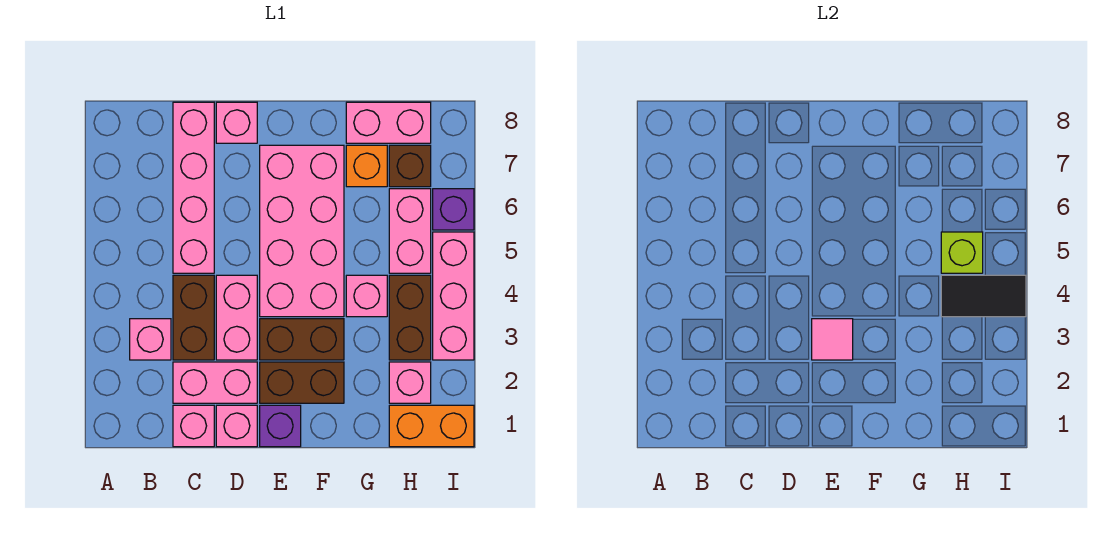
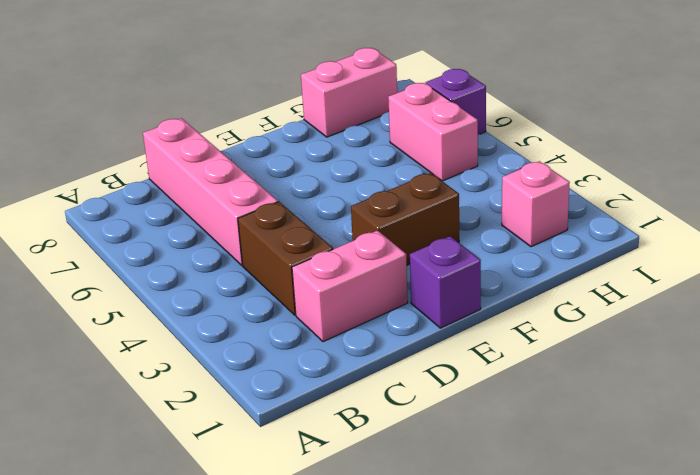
none -> pink brick B3 level 1
none -> pink brick C1 level 1
none -> pink brick D1 level 1

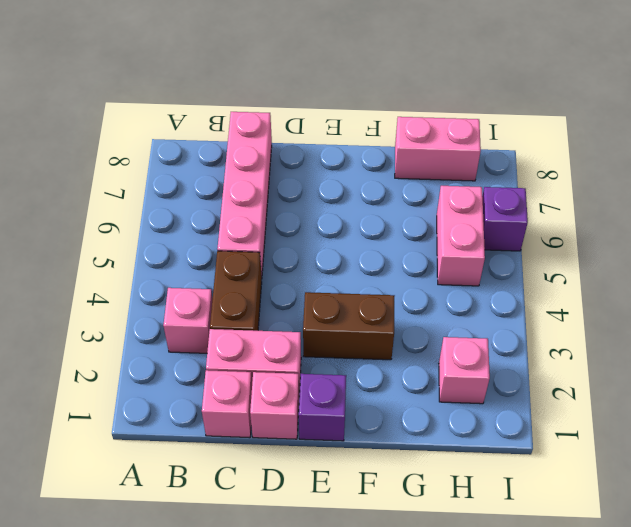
none -> pink brick D3:D4 level 1
none -> pink brick D8 level 1
none -> brown brick E2:F2 level 1

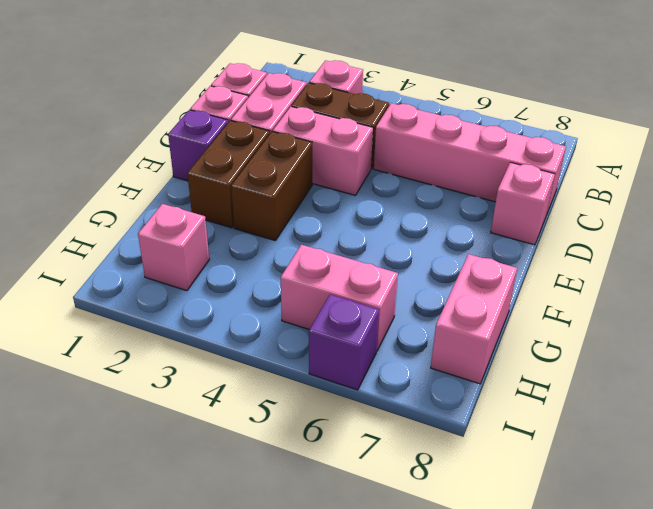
none -> pink brick E4:F7 level 1
none -> pink brick G4 level 1
none -> orange brick G7 level 1

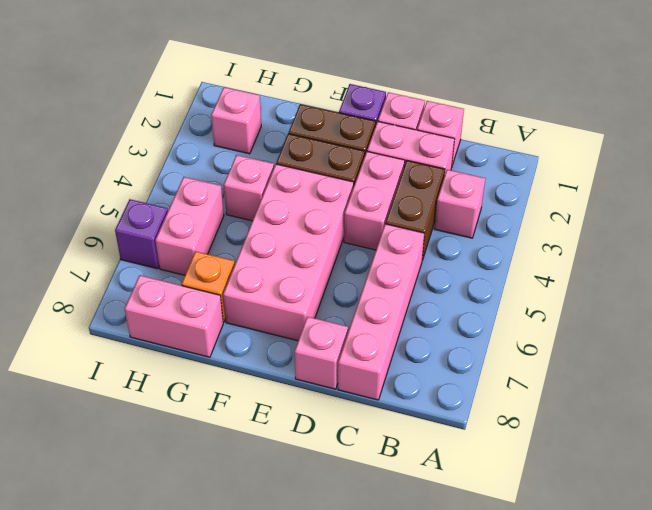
none -> orange brick H1:I1 level 1
none -> brown brick H3:H4 level 1
none -> brown brick H7 level 1

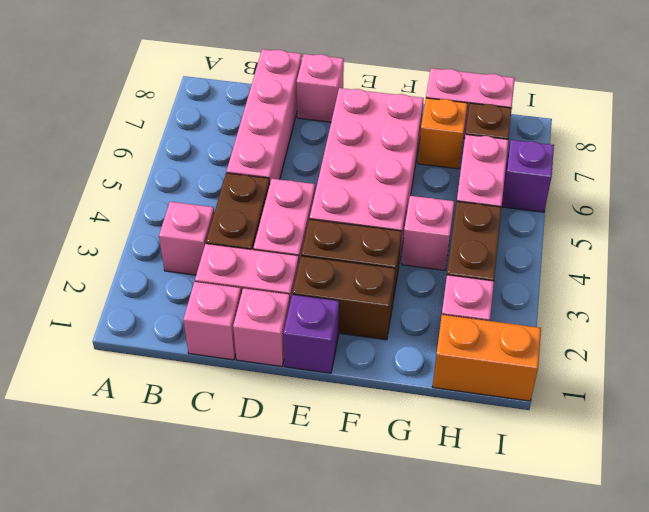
none -> pink brick I3:I5 level 1
none -> pink tile E3 level 2
none -> black tile H4:I4 level 2

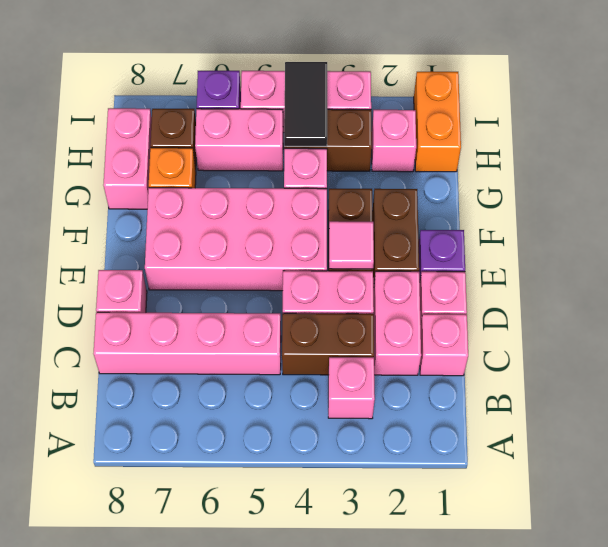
none -> lime brick H5 level 2

